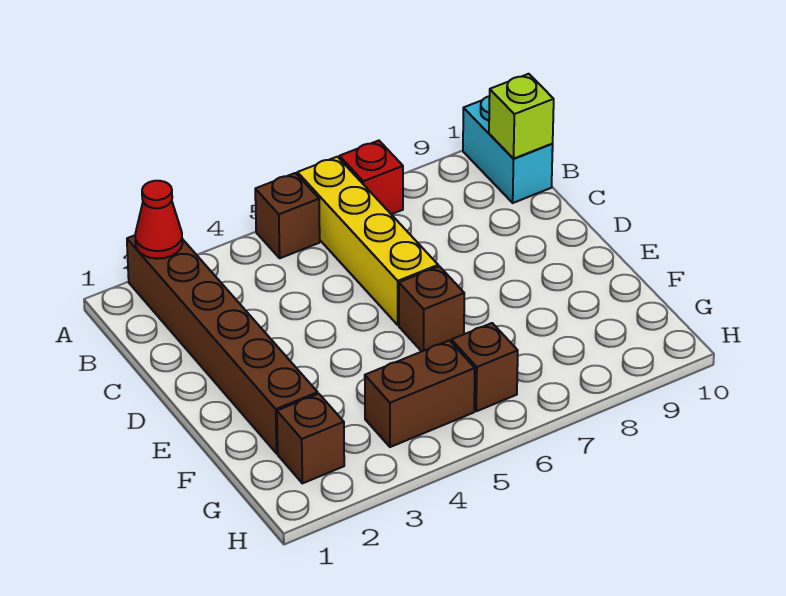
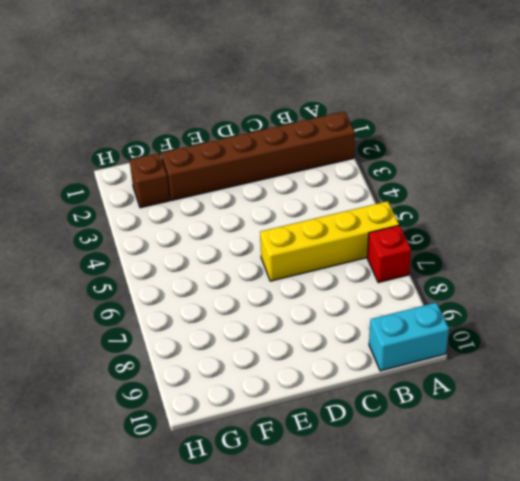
none -> brown brick A5 level 1
none -> brown brick E6 level 1

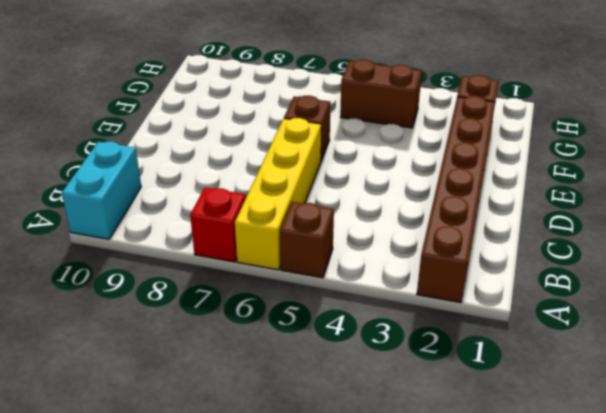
none -> brown brick G6 level 1
none -> red cone A2 level 2

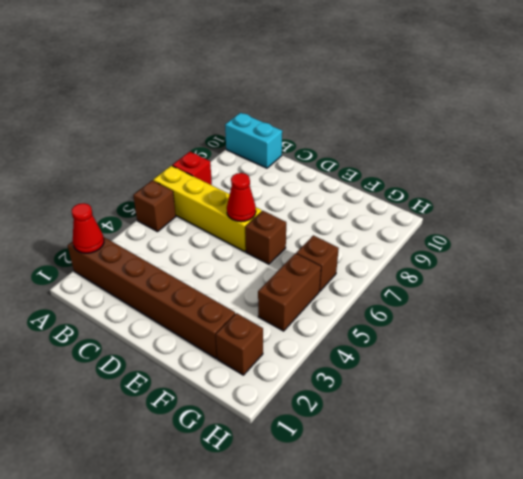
red cone D6 level 2 -> none
none -> lime brick B10 level 2

